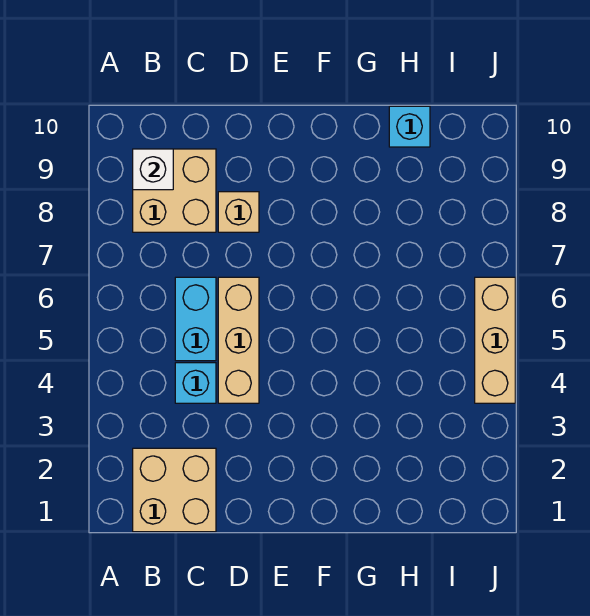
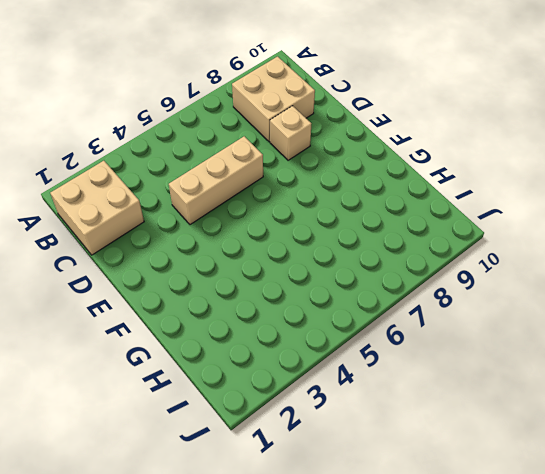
none -> cyan brick C4 level 1
none -> cyan brick C5:C6 level 1

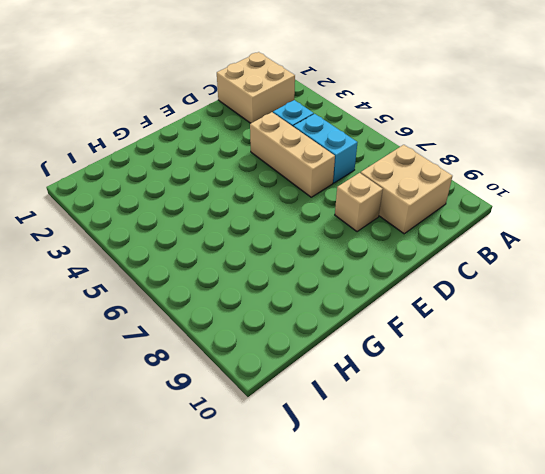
none -> cyan brick H10 level 1
none -> tan brick J4:J6 level 1

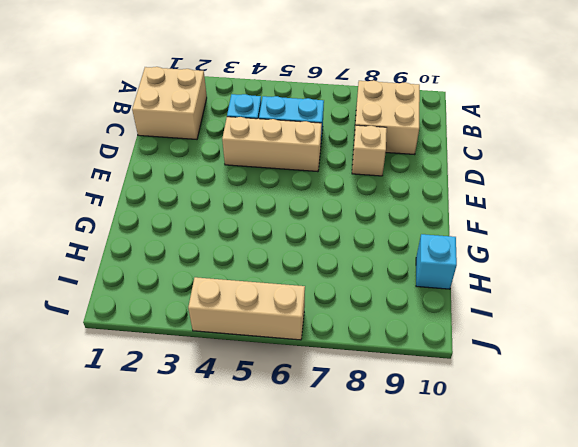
none -> white brick B9 level 2

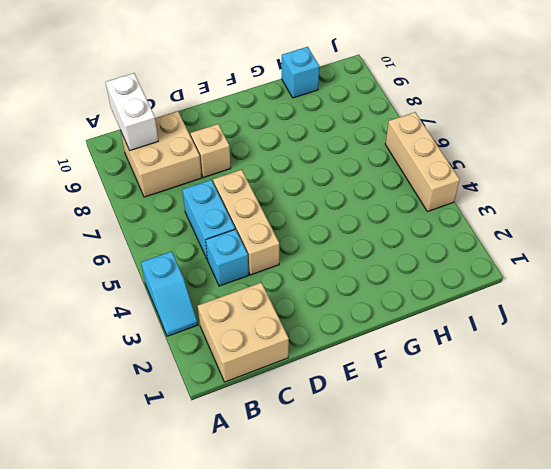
cyan slope A3:A4 level 1 top 4 -> none
white brick B9:B10 level 2 -> white brick B9 level 2

